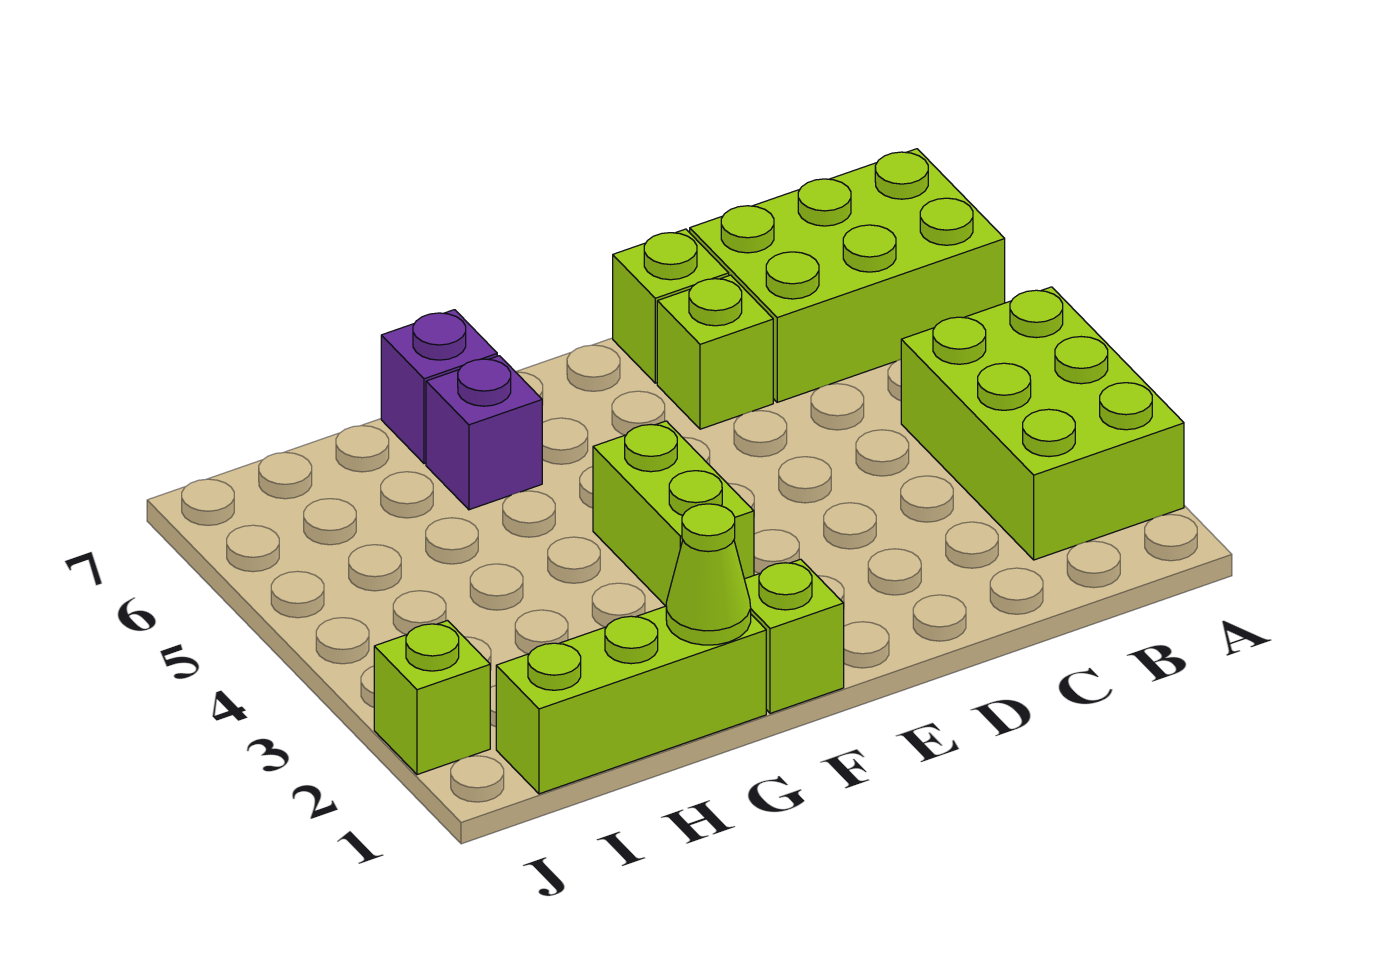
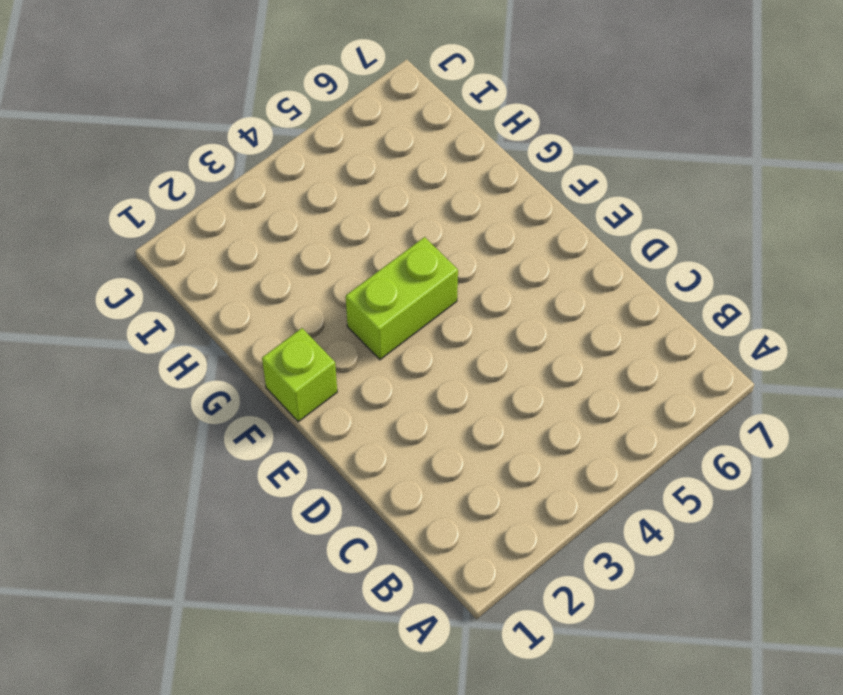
none -> lime brick A2:B4 level 1
none -> lime brick A6:C7 level 1

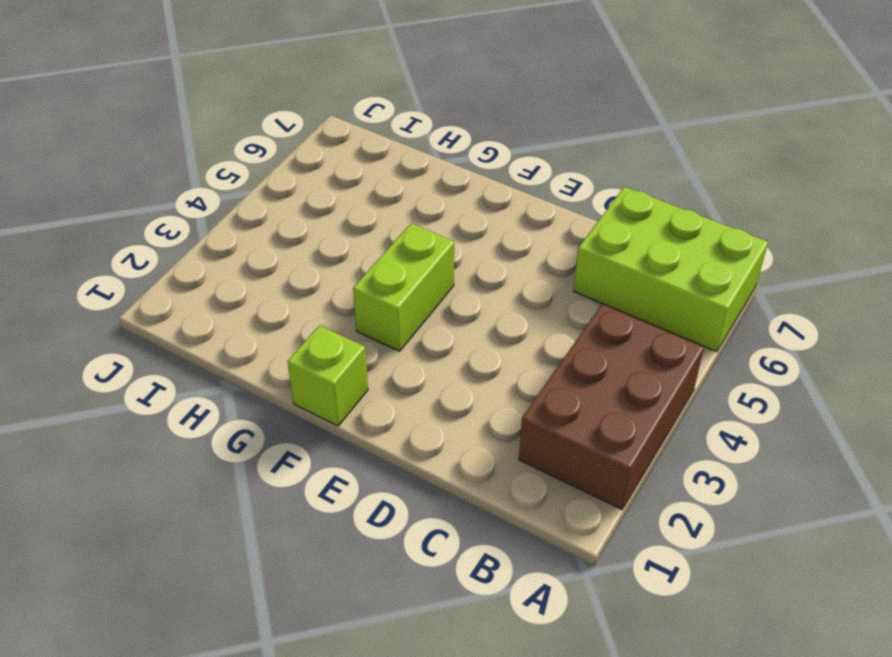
brown brick A2:B4 level 1 -> lime brick A2:B4 level 1
none -> lime brick D6 level 1
none -> lime brick D7 level 1

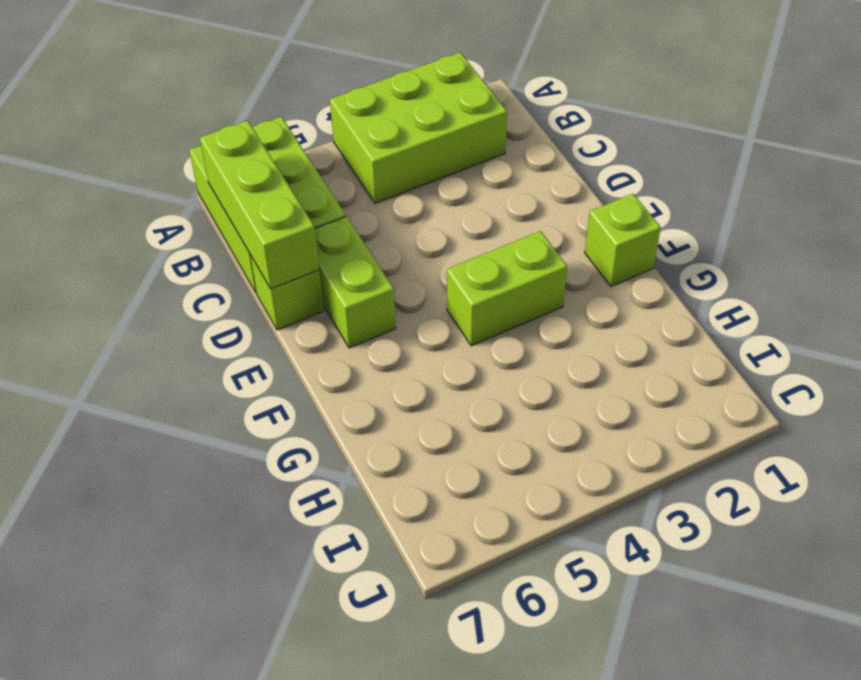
lime brick B7:D7 level 2 -> lime brick G1:I1 level 1
lime brick D6:E6 level 1 -> lime brick D6 level 1
none -> purple brick G6 level 1
none -> purple brick G7 level 1

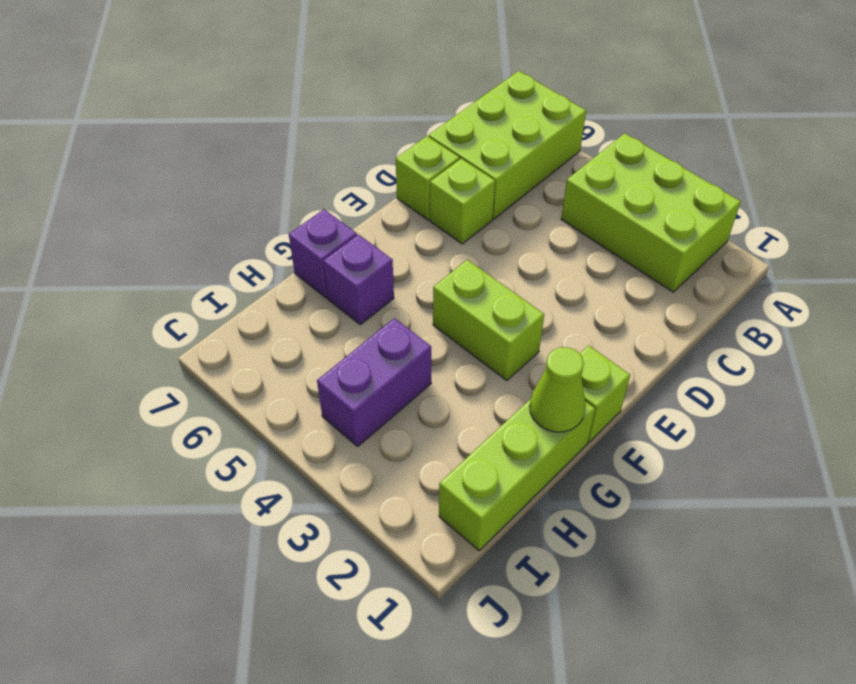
purple brick H4:I4 level 1 -> none
none -> lime brick J2 level 1

